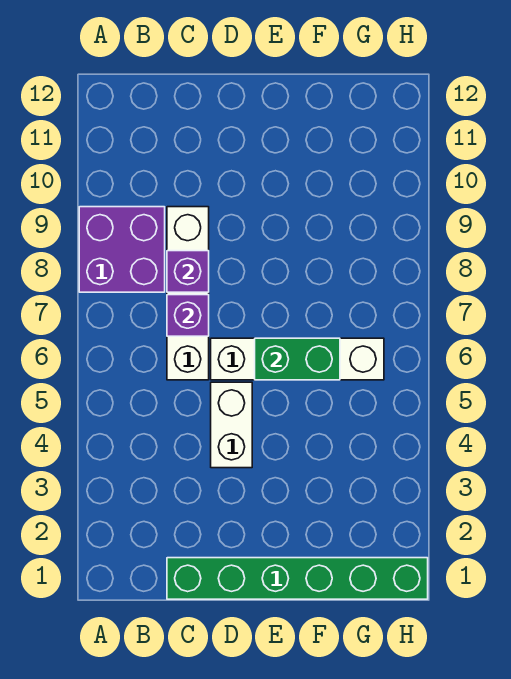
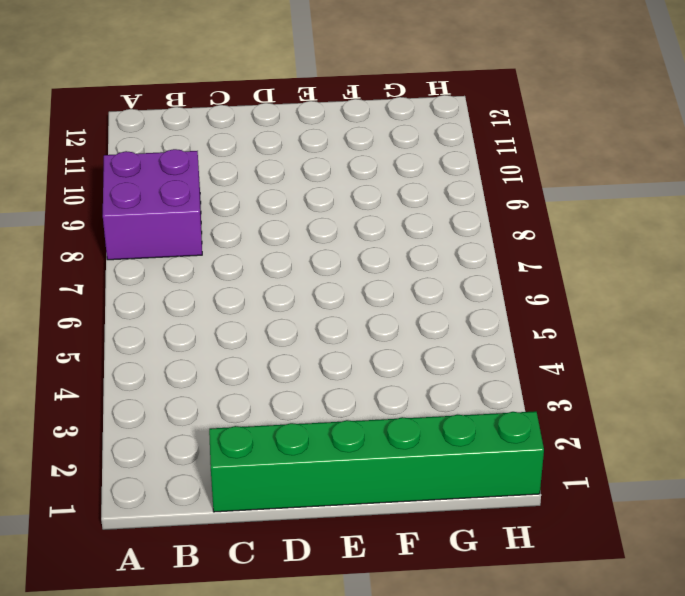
none -> white brick C6:C9 level 1
none -> white brick D4:D5 level 1

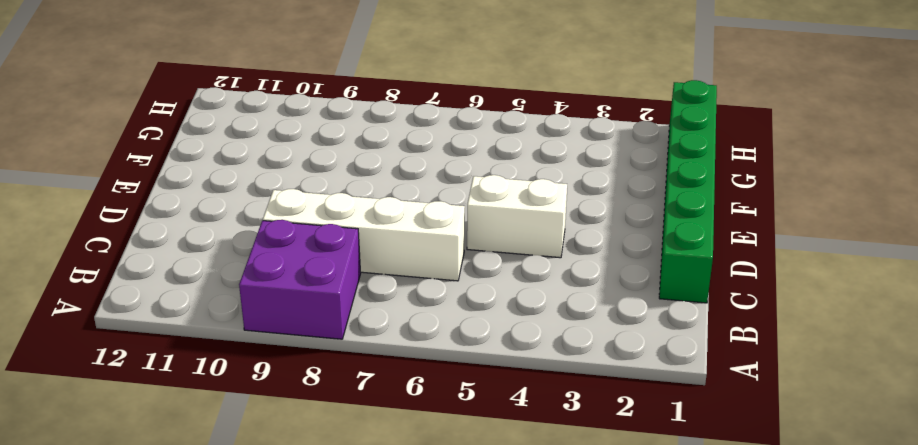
none -> white brick D6:G6 level 1
none -> purple brick C7 level 2

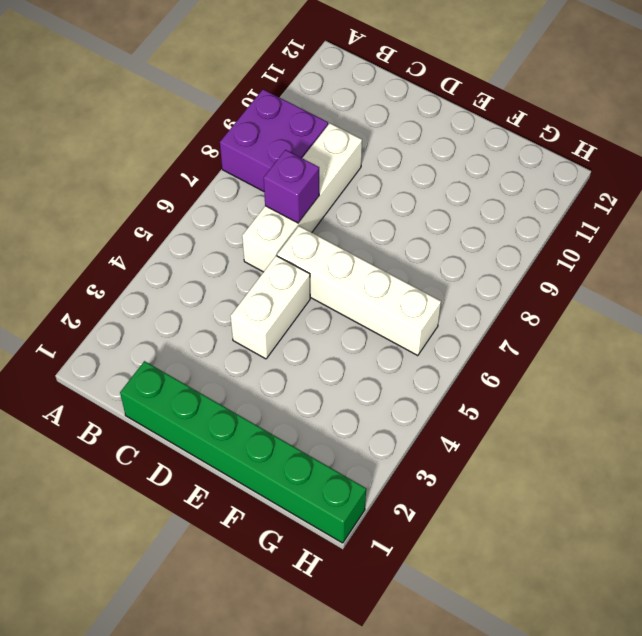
none -> purple brick C8 level 2
none -> green brick E6:F6 level 2

